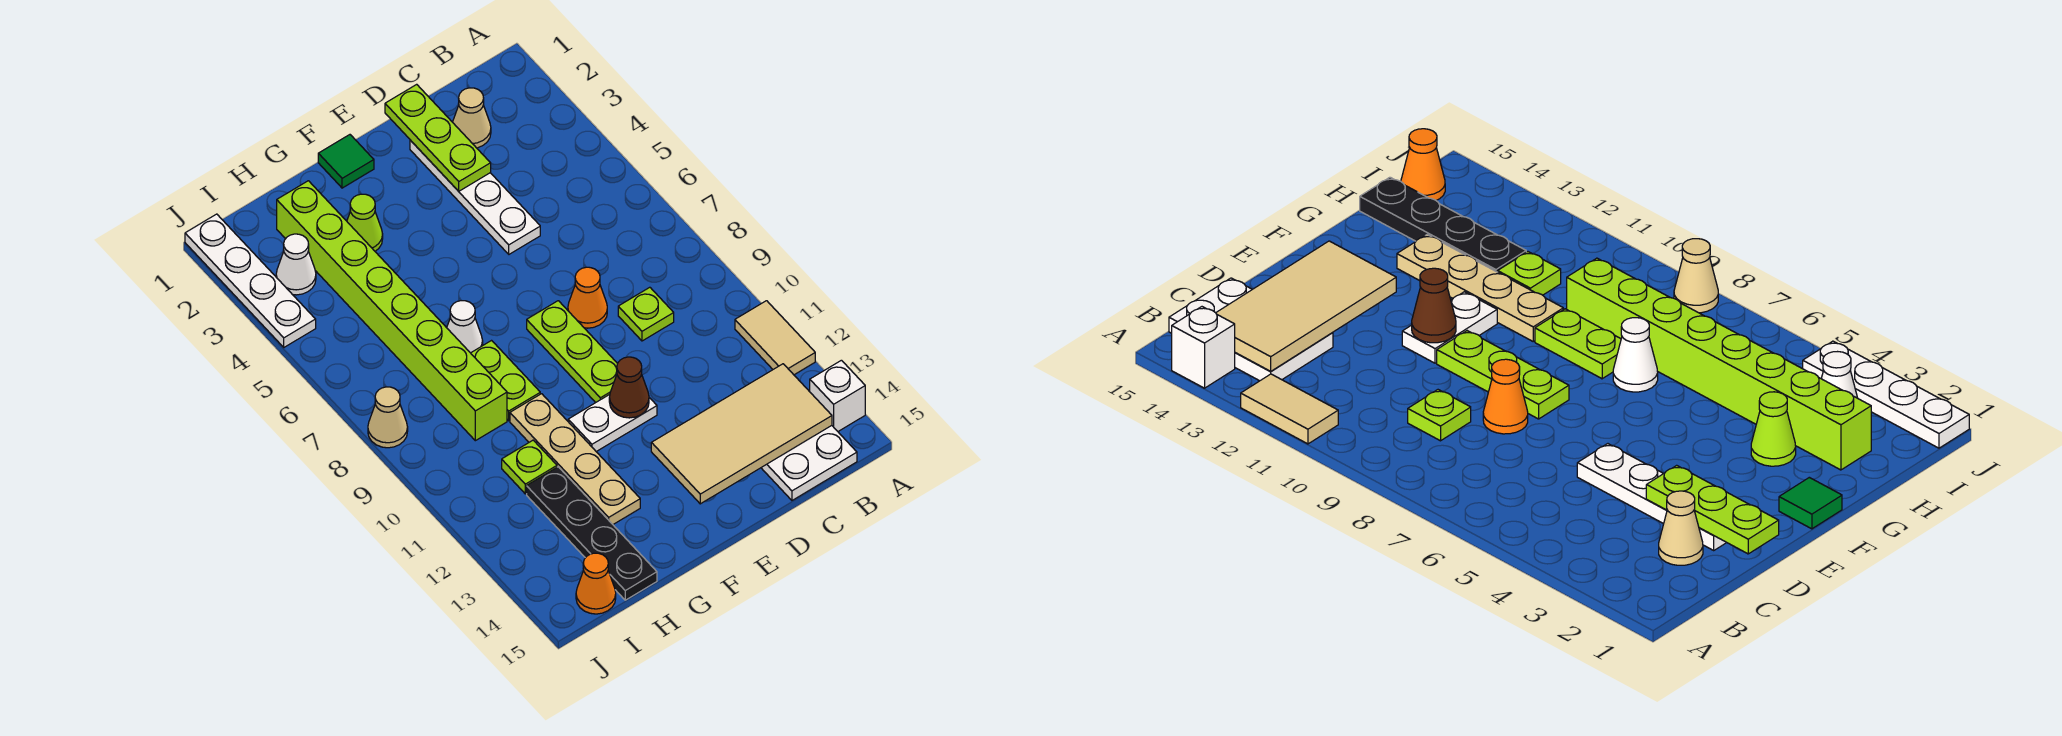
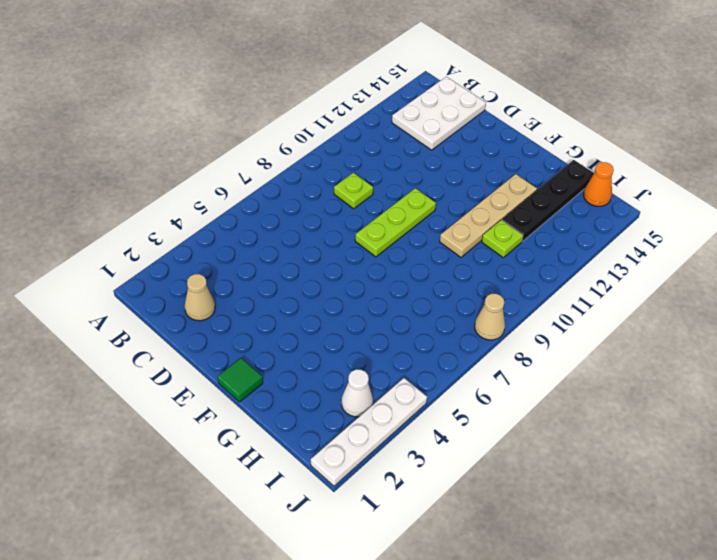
none -> tan tile A11:A12 level 1
none -> white brick A14 level 1
none -> white plate D2:D5 level 1

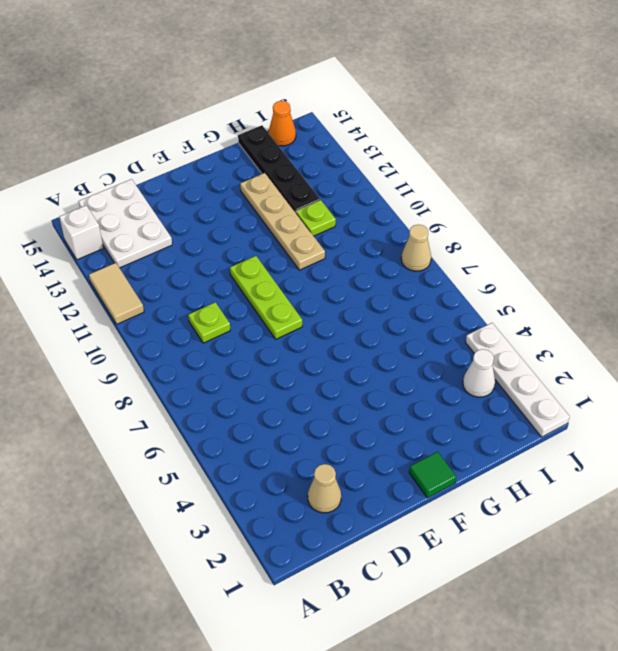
none -> white plate D2:D5 level 1
none -> orange cone D8 level 1
none -> white plate E11:F11 level 1

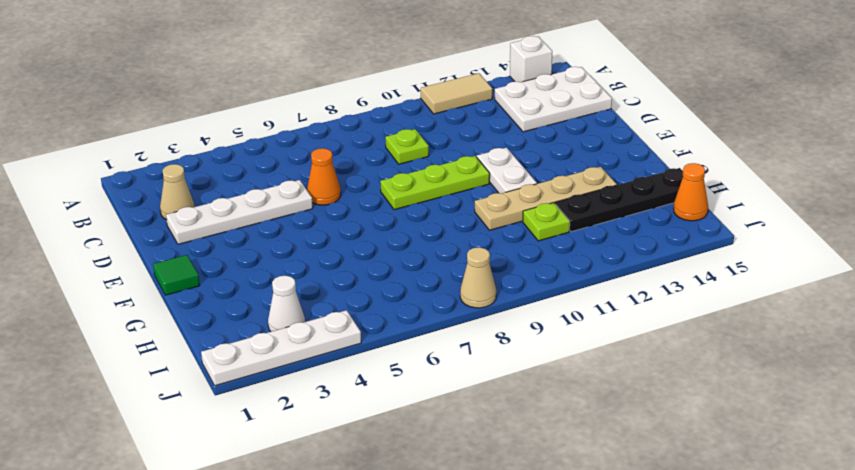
orange cone D6 level 1 -> orange cone D8 level 1
none -> lime cone G3 level 1
none -> white cone G7 level 1
none -> lime plate G8:G9 level 1

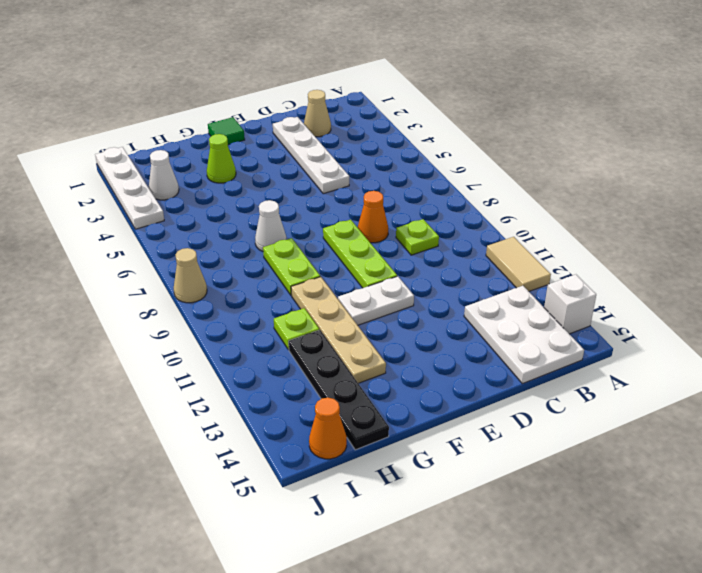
none -> lime brick H2:H9 level 1
none -> tan tile B13:E14 level 2
none -> lime plate D1:D3 level 2

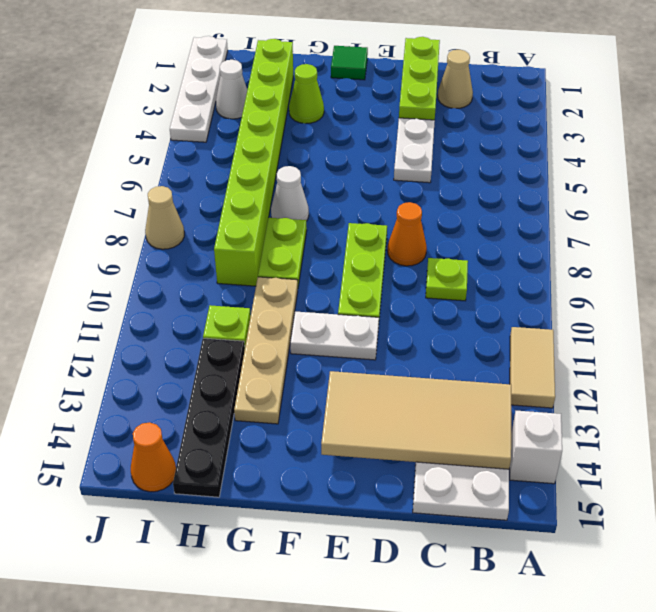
none -> brown cone E11 level 2

